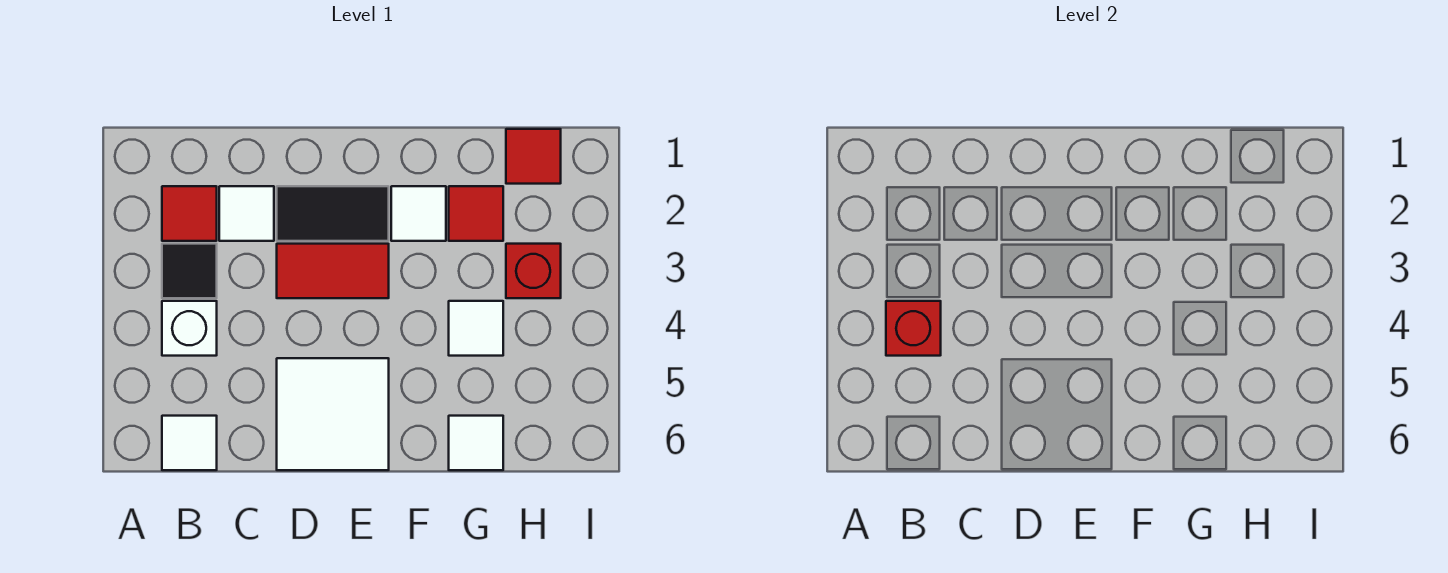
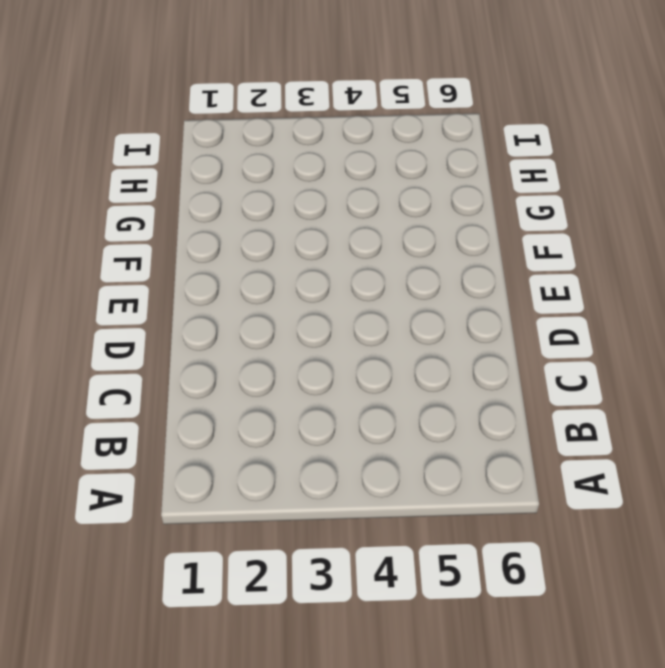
none -> red tile B2 level 1
none -> black tile B3 level 1
none -> white brick B4 level 1

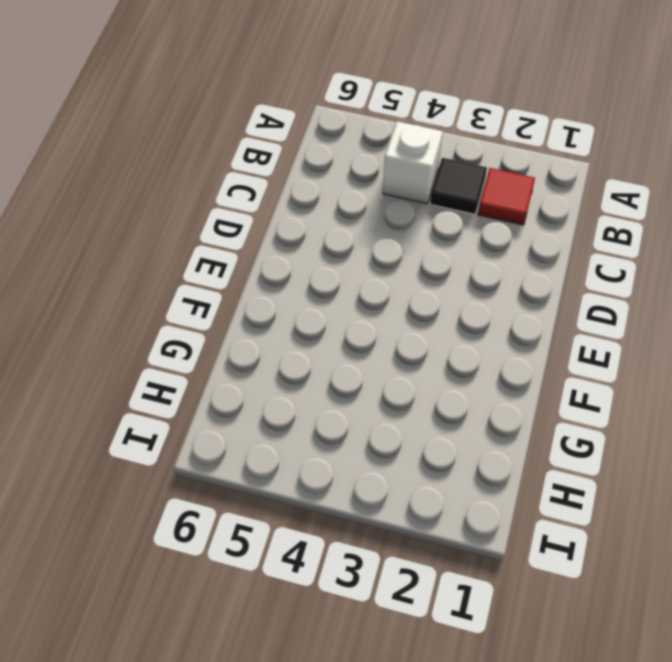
none -> white tile B6 level 1
none -> white tile C2 level 1
none -> black tile D2:E2 level 1

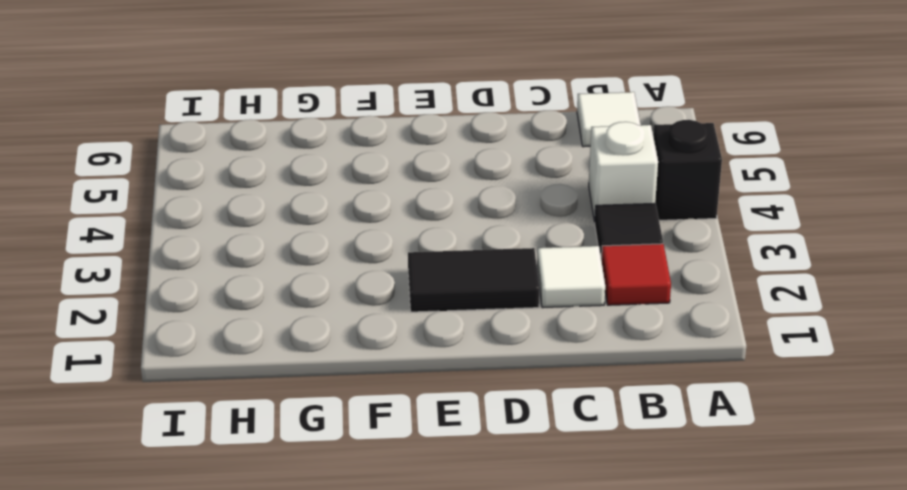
black brick A4 level 1 -> none
none -> red tile D3:E3 level 1
none -> white tile D5:E6 level 1
none -> white tile F2 level 1

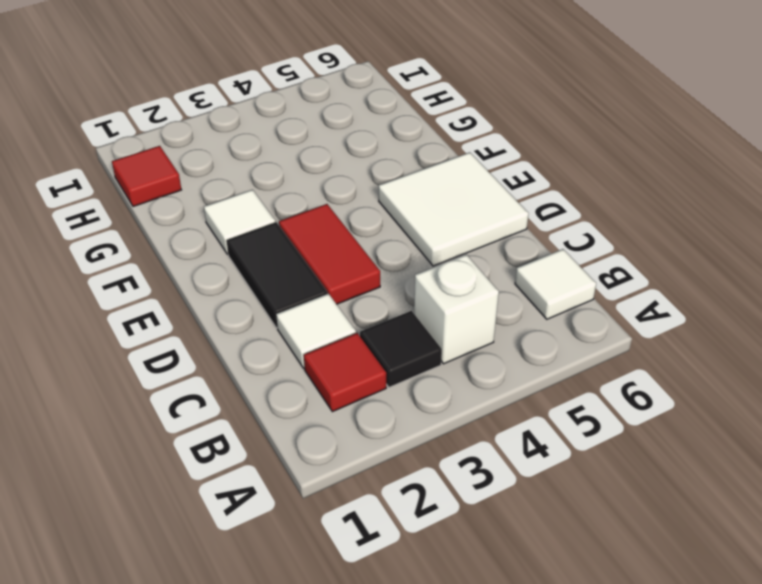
none -> red tile G2 level 1
none -> white tile G4 level 1
none -> white tile G6 level 1

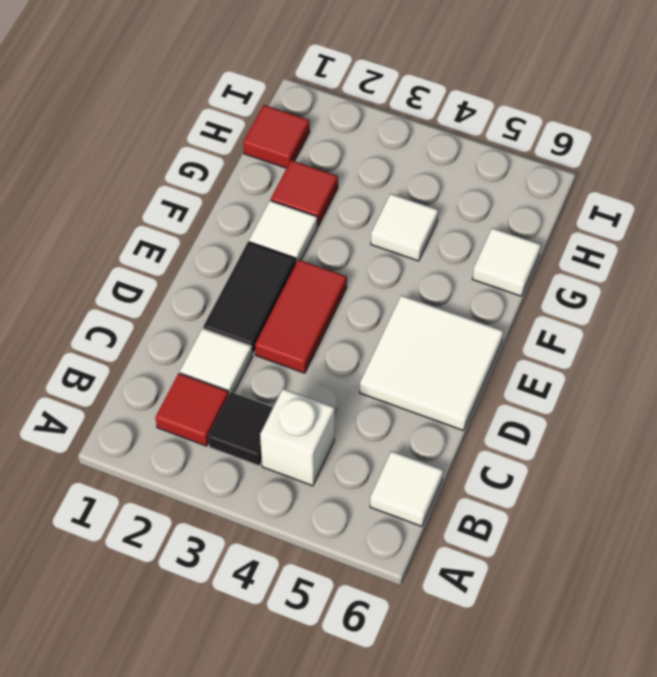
none -> red brick H3 level 1
none -> red brick B4 level 2

